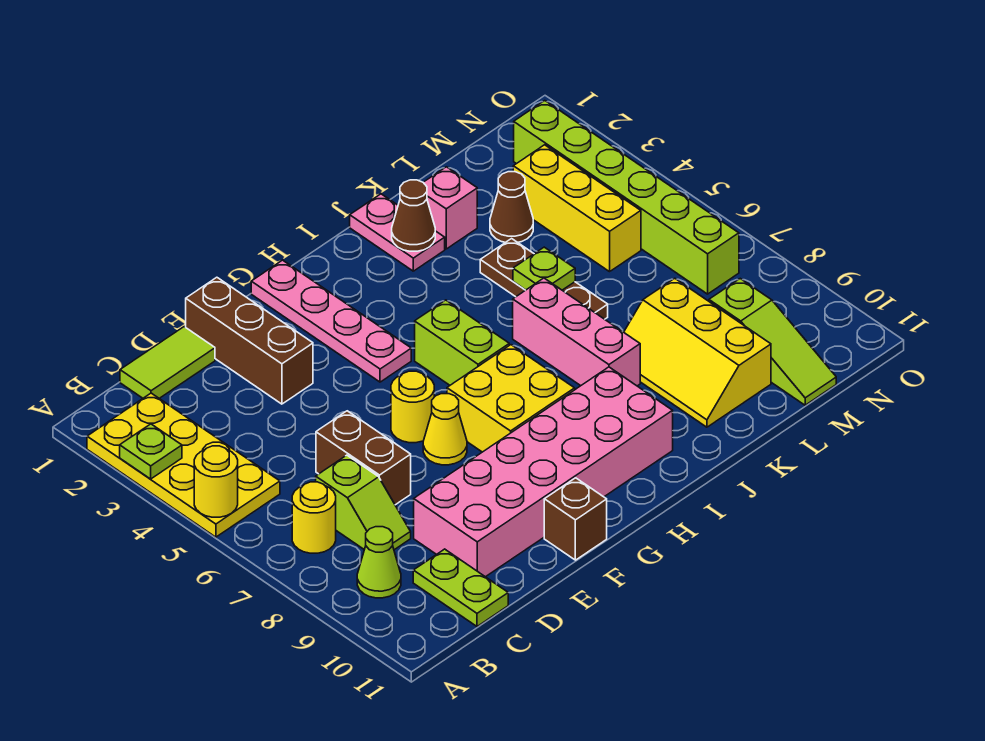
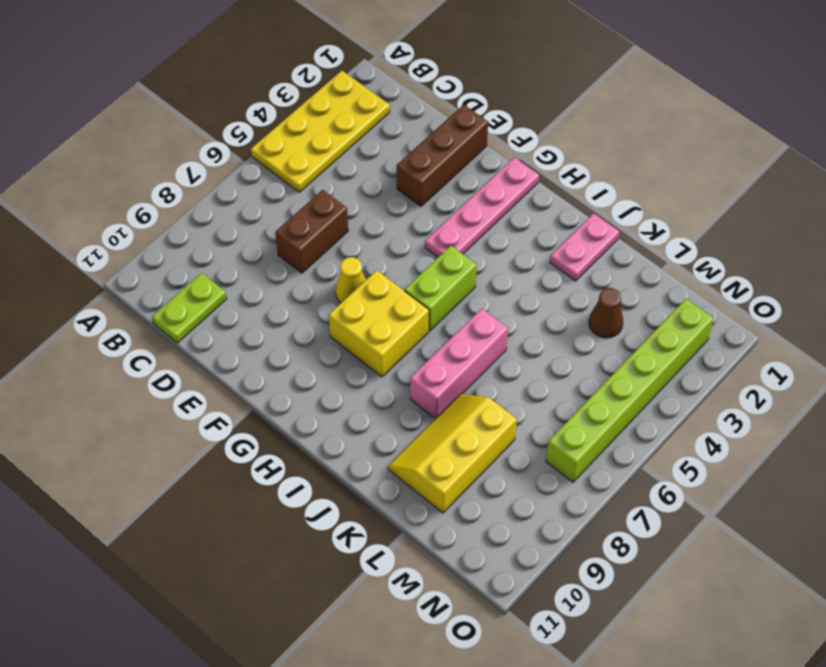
none -> yellow round brick B7 level 1
none -> lime cone B9 level 1
none -> lime tile C1:D1 level 1

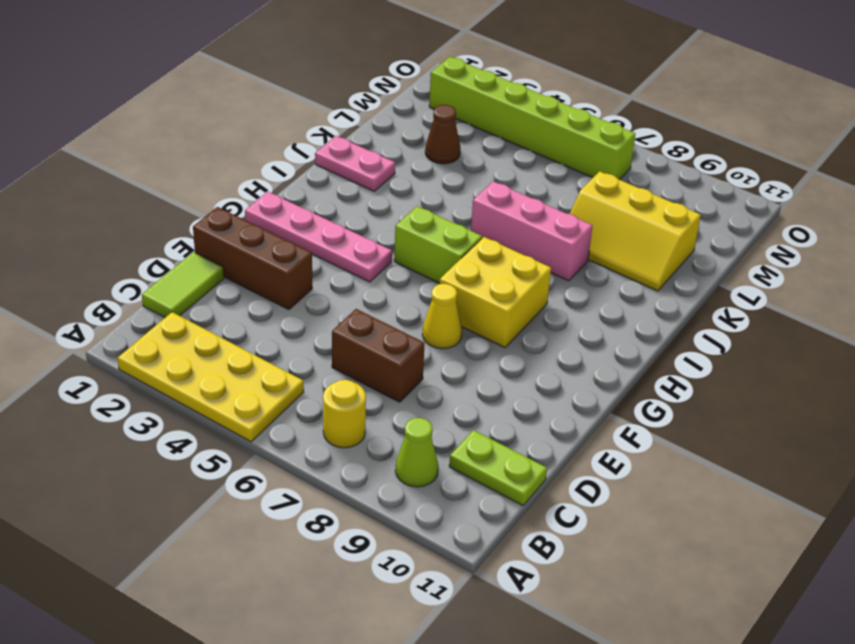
none -> lime slope C7:C8 level 1 top 7
none -> pink brick D9:I10 level 1
none -> yellow round brick F6 level 1

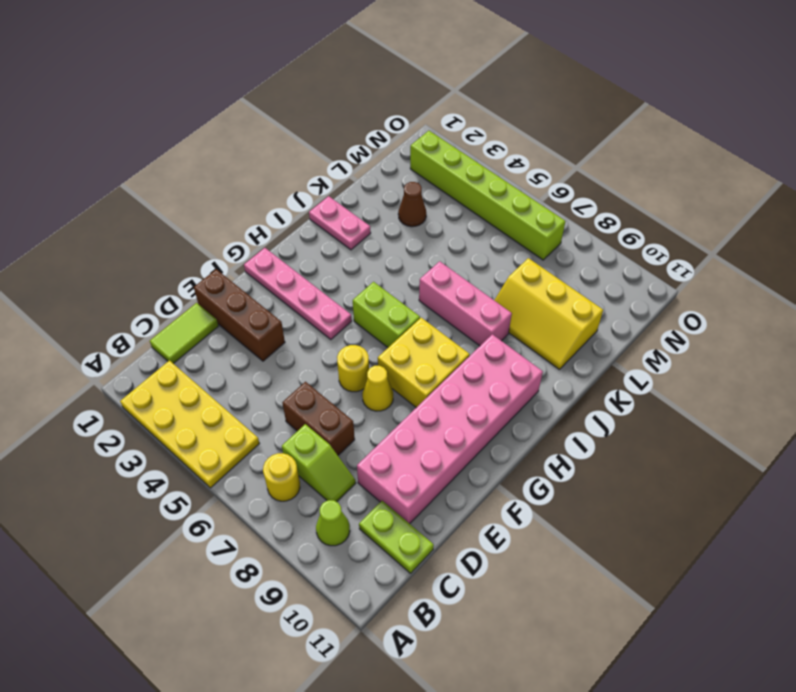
none -> brown brick F11 level 1
none -> pink brick K2 level 1
none -> brown plate K4:K6 level 1

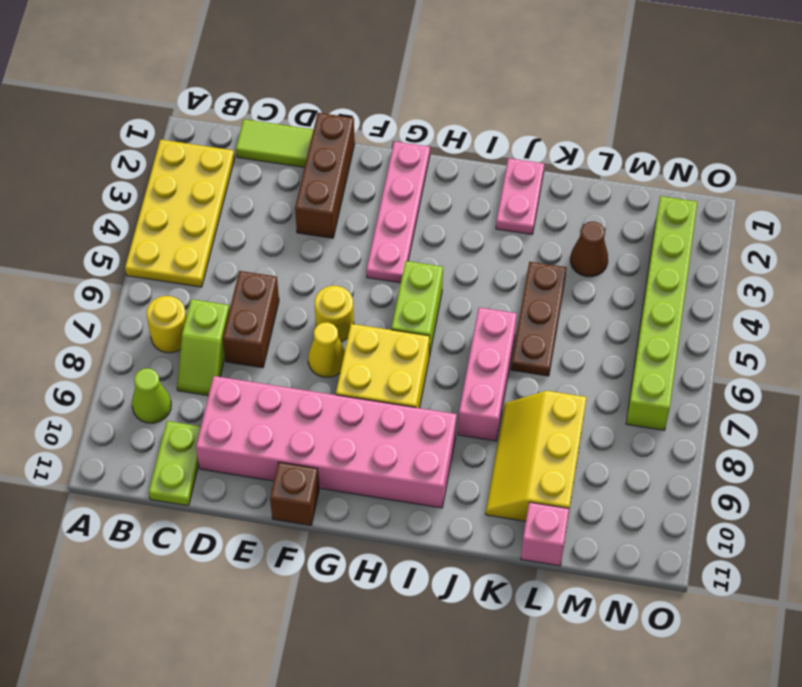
pink brick L11 level 1 -> pink brick K2 level 1
none -> yellow brick M3:M5 level 1
none -> lime slope M9:M11 level 1 top 9
none -> lime plate A3 level 2

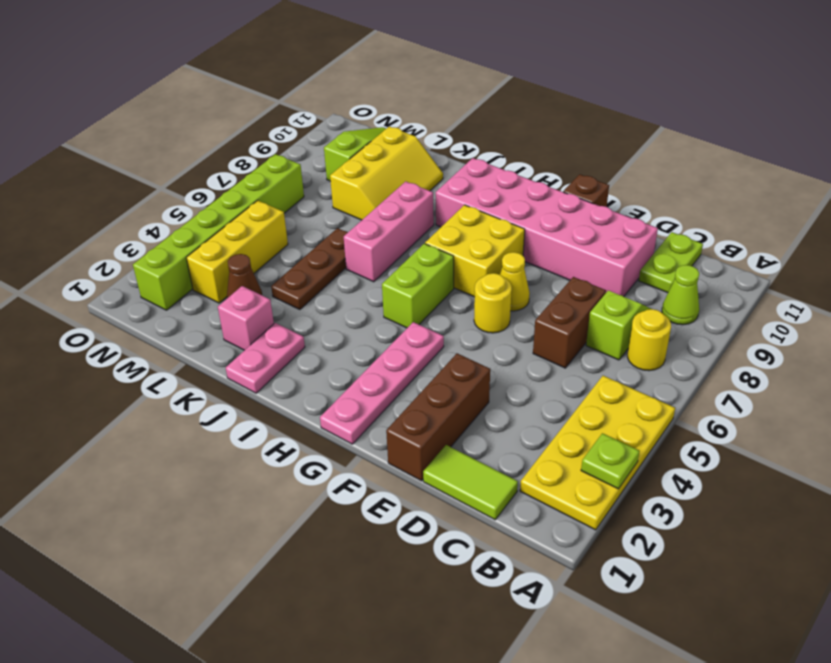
none -> yellow round brick A5 level 2
none -> brown cone J2 level 2
none -> lime plate K5 level 2

